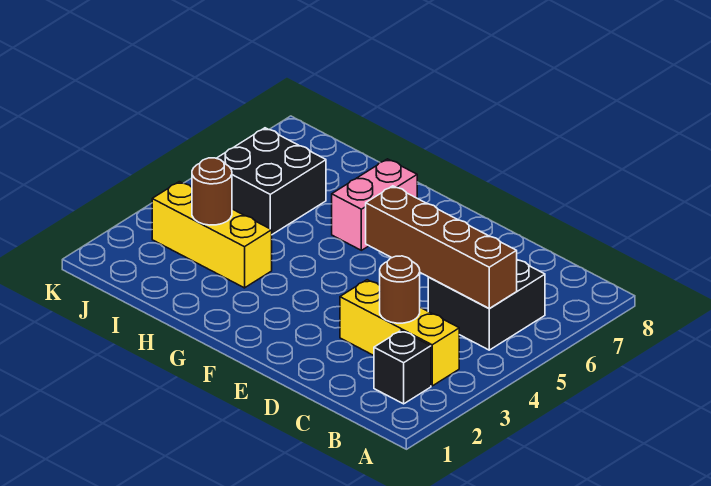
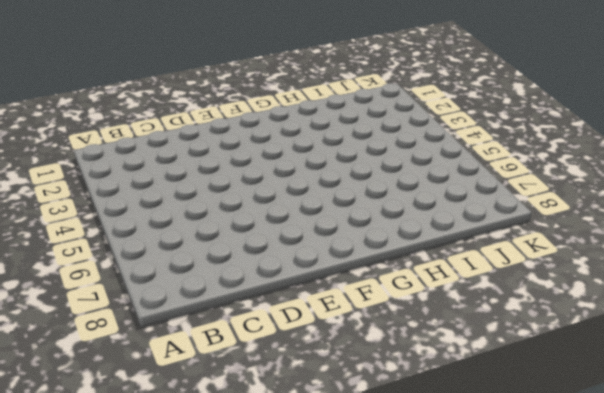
none -> black brick B2 level 1
none -> yellow brick B3:D3 level 1

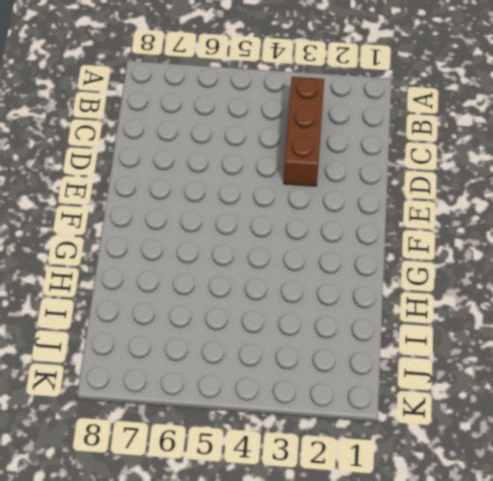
brown brick B3:D3 level 1 -> yellow brick B3:D3 level 1
none -> black brick B2 level 1
none -> black brick B5:C6 level 1

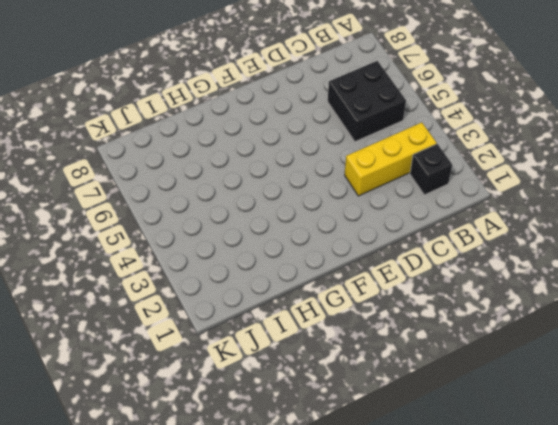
none -> pink brick G6:G7 level 1
none -> yellow brick H3:J3 level 1

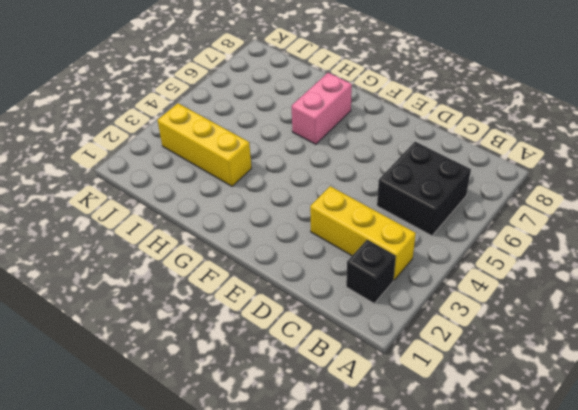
none -> black brick I5:J6 level 1
none -> brown brick B5:E5 level 2

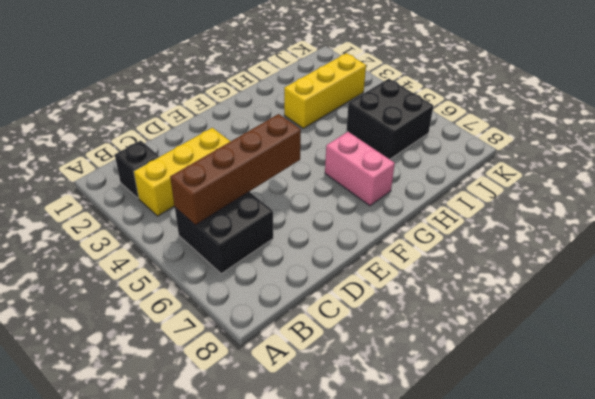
none -> brown round brick C3 level 2
none -> brown round brick I3 level 2

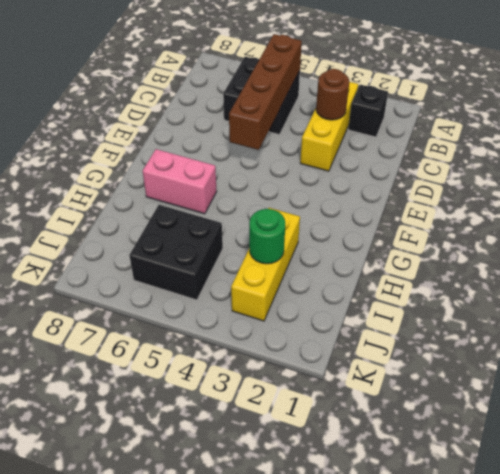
green round brick I3 level 2 -> brown round brick I3 level 2

